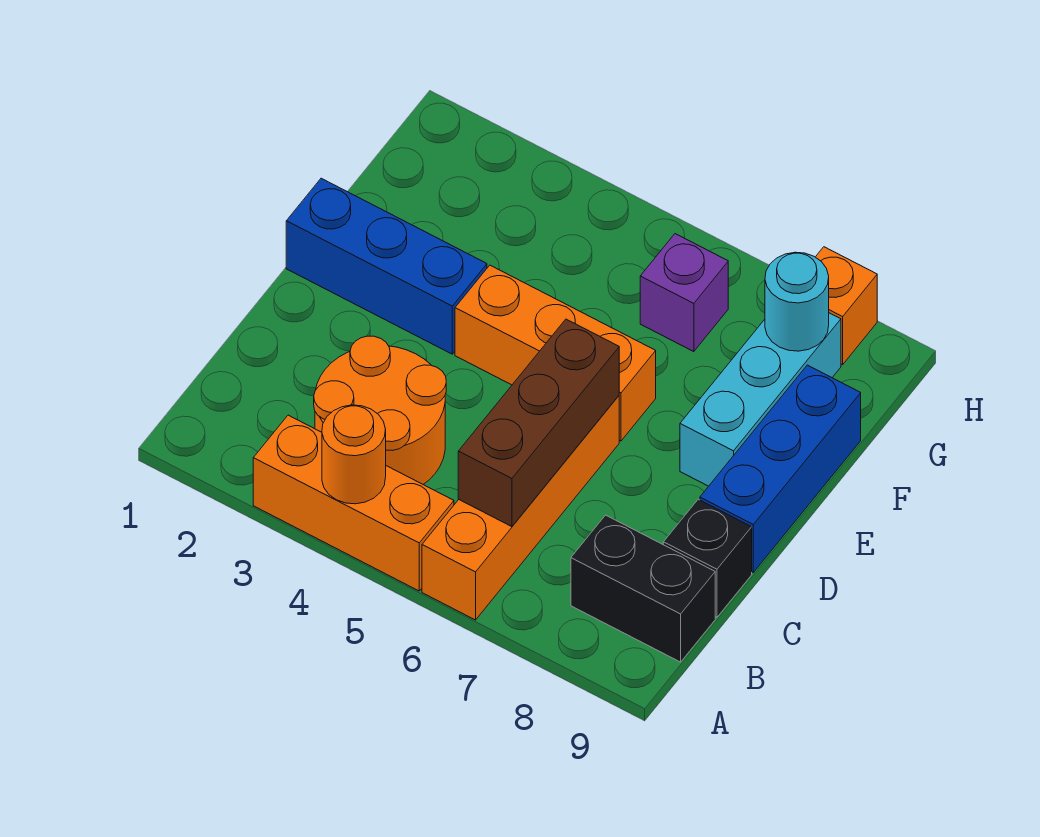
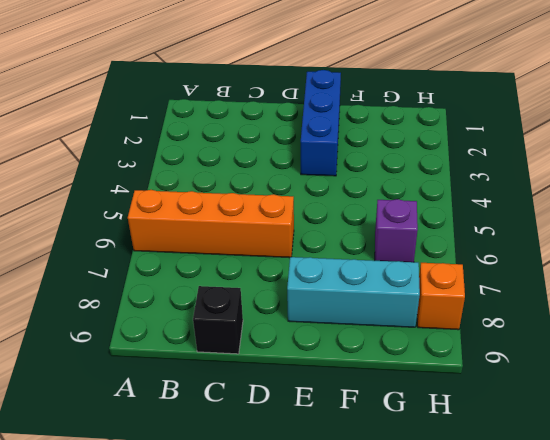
none -> orange brick A3:A5 level 1
none -> orange round brick B3:C4 level 1
none -> black brick B8:B9 level 1

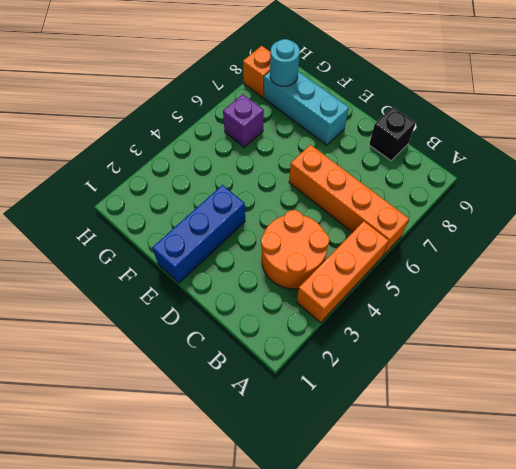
none -> black brick B8:B9 level 1
none -> blue brick D9:F9 level 1
none -> orange brick E4:E6 level 1

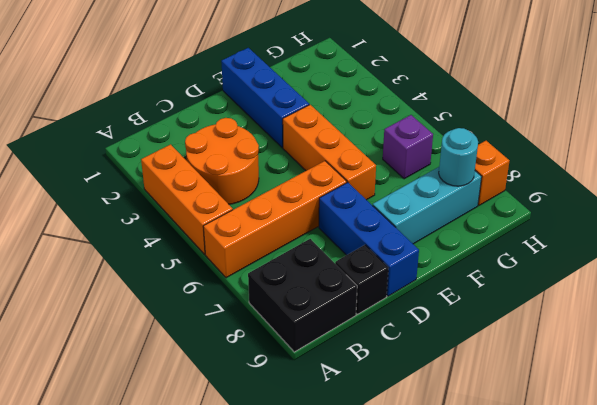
black brick A8:B9 level 1 -> black brick B8:B9 level 1
blue brick D7:D9 level 1 -> blue brick D9:F9 level 1
none -> orange round brick A4 level 2
none -> brown brick B6:D6 level 2

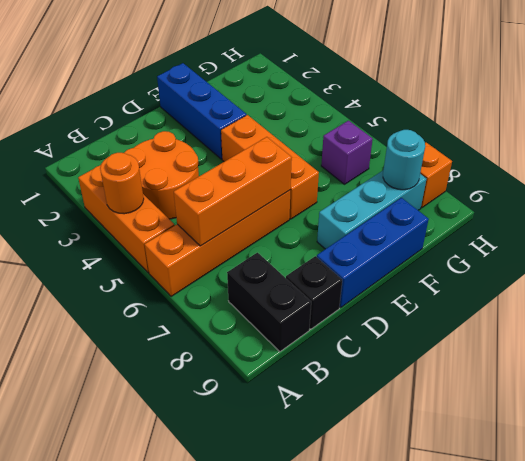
orange brick B6:D6 level 2 -> brown brick B6:D6 level 2

